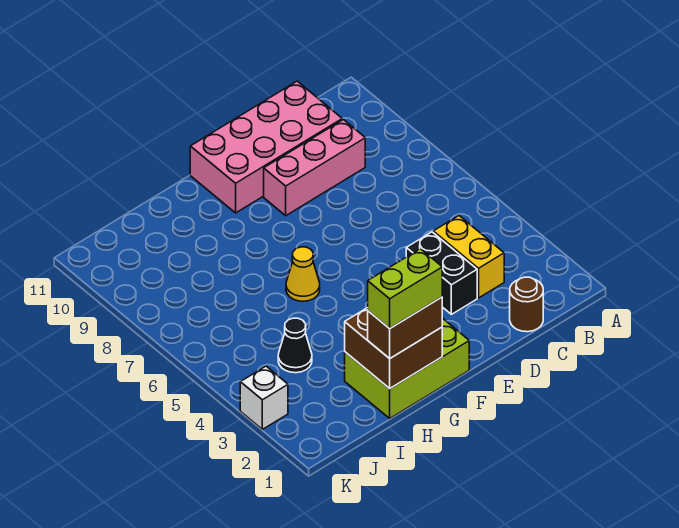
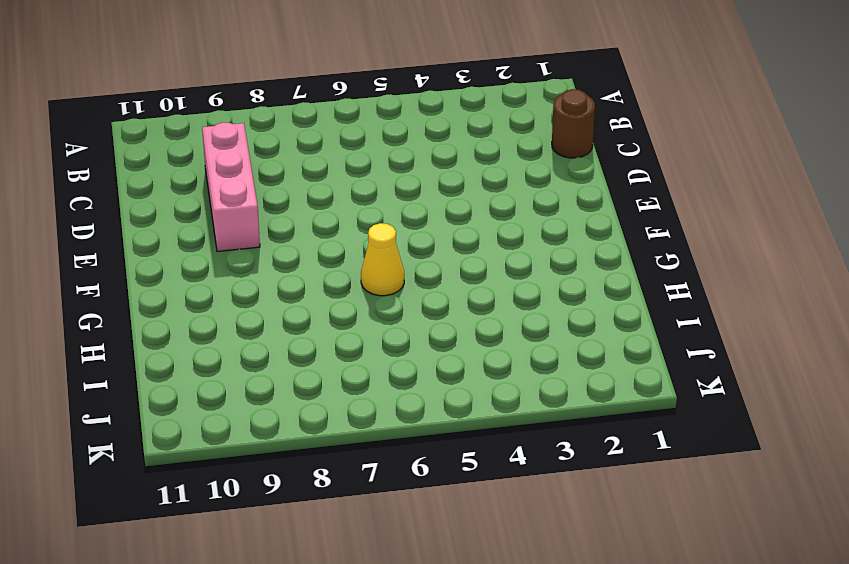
none -> yellow brick C3:C4 level 1
none -> pink brick C10:F11 level 1
none -> black brick D3:D4 level 1

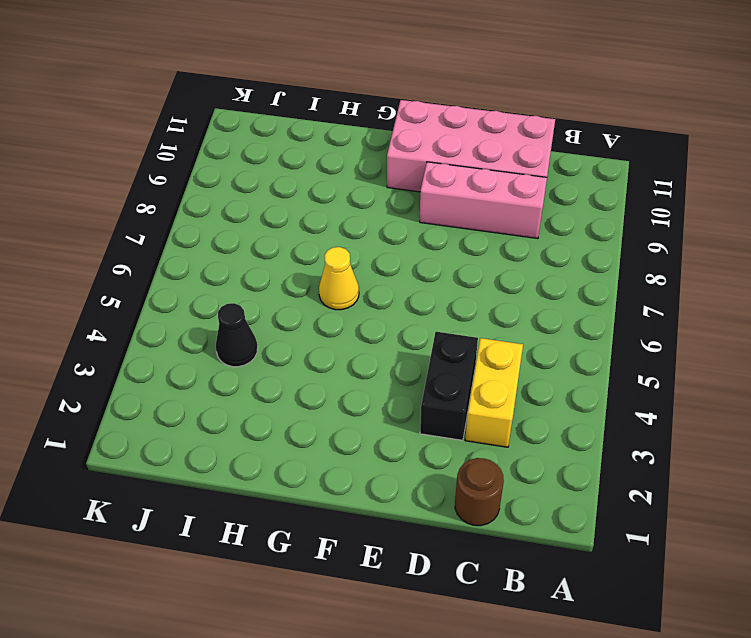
none -> lime brick F1:H2 level 1
none -> white brick K3 level 1
none -> brown brick G1:H2 level 2

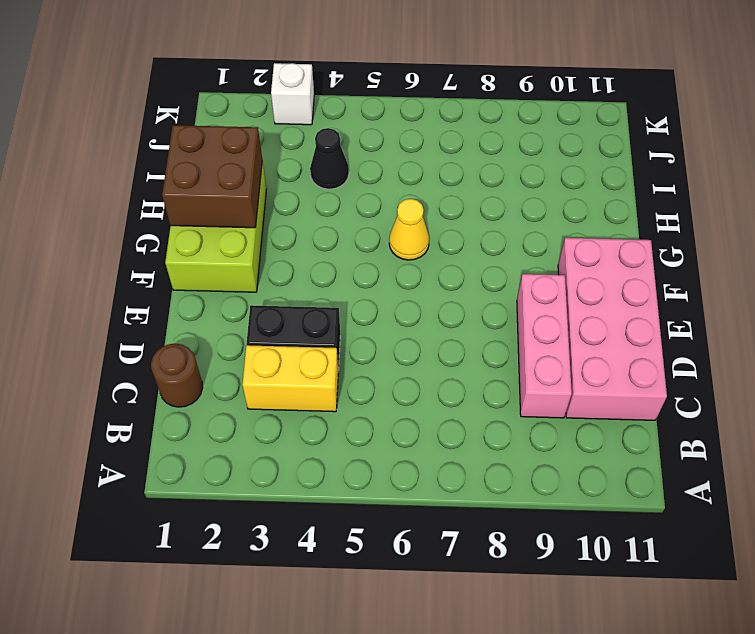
none -> brown brick G1:H1 level 3
none -> lime brick G1:H1 level 4

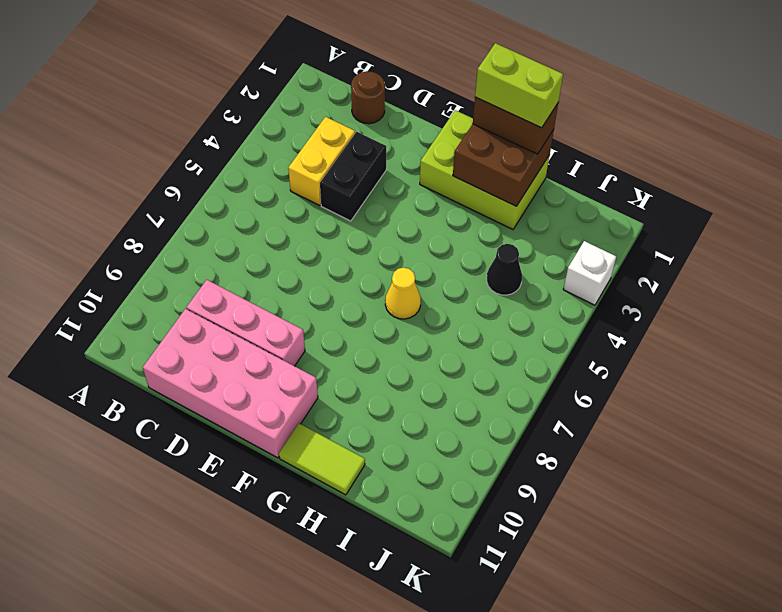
lime tile G11:H11 level 1 -> none

